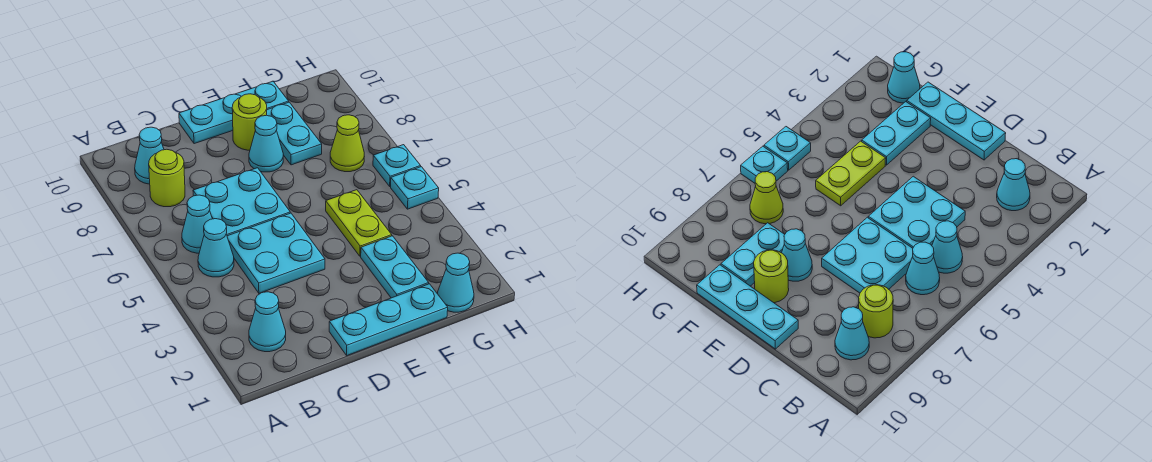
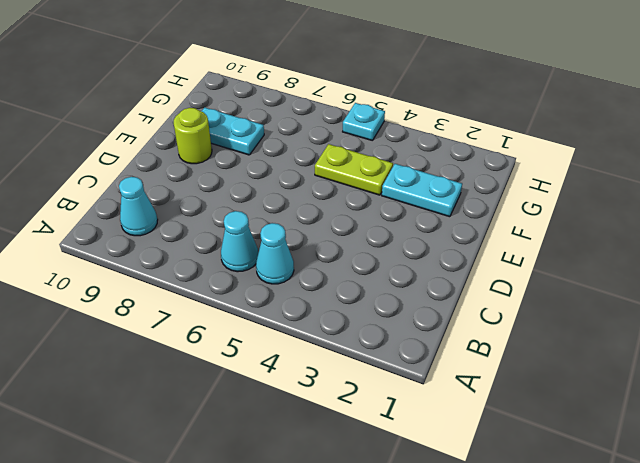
none -> cyan cone B2 level 1
none -> lime round brick B8 level 1
none -> cyan plate C4:D5 level 1

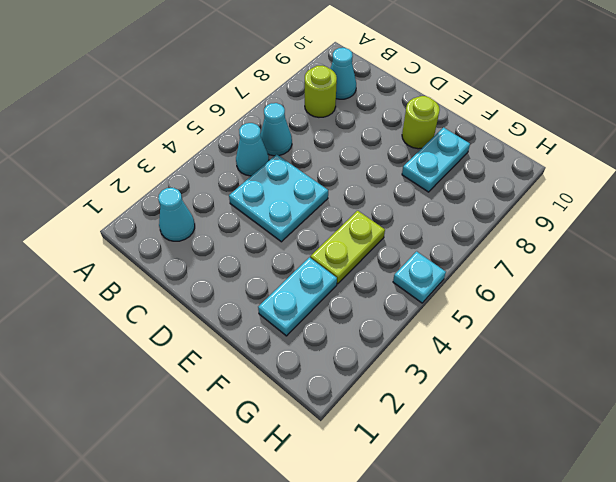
none -> cyan plate C6:D7 level 1
none -> cyan plate D1:F1 level 1
none -> cyan plate D10:F10 level 1

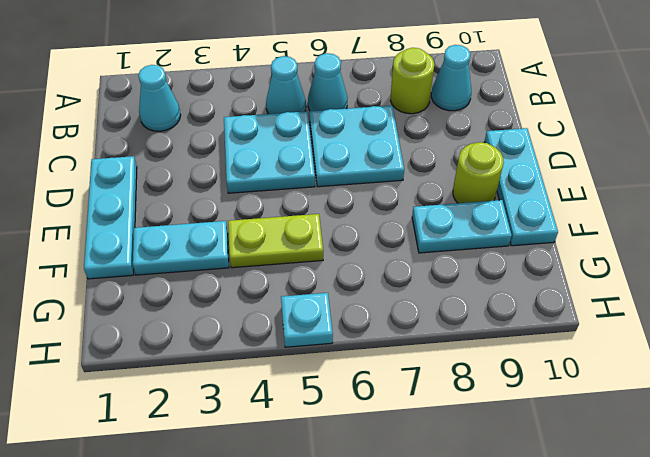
none -> cyan cone E8 level 1
none -> cyan cone G1 level 1
none -> lime cone G7 level 1

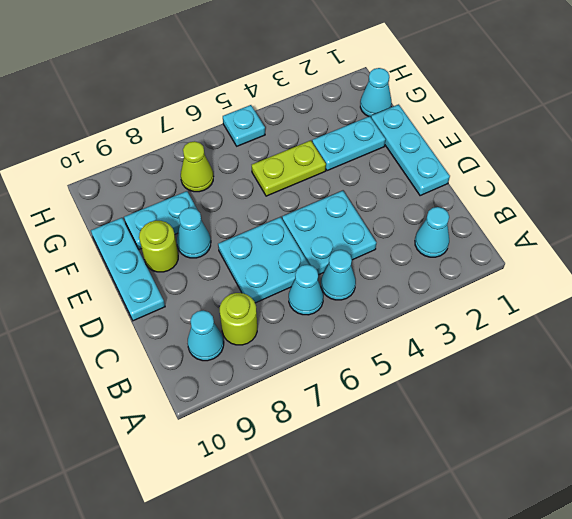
none -> cyan plate H6 level 1

